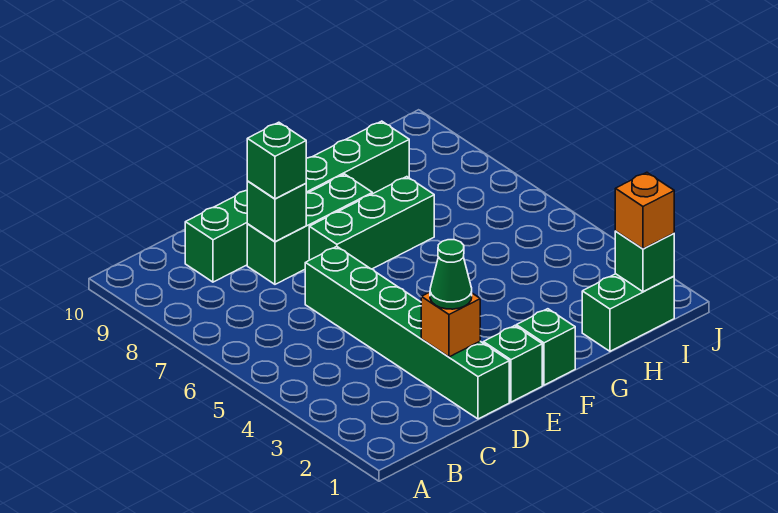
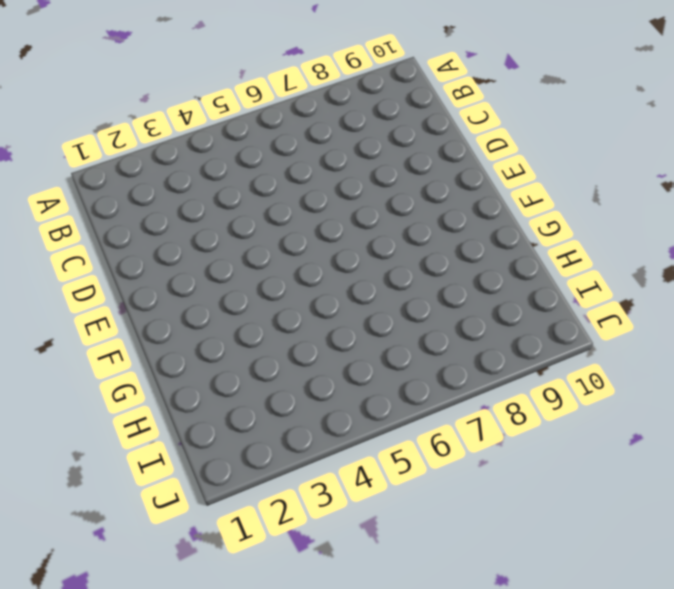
none -> green brick C9:H9 level 1
none -> green brick D1:D6 level 1
none -> green brick D8:F8 level 1

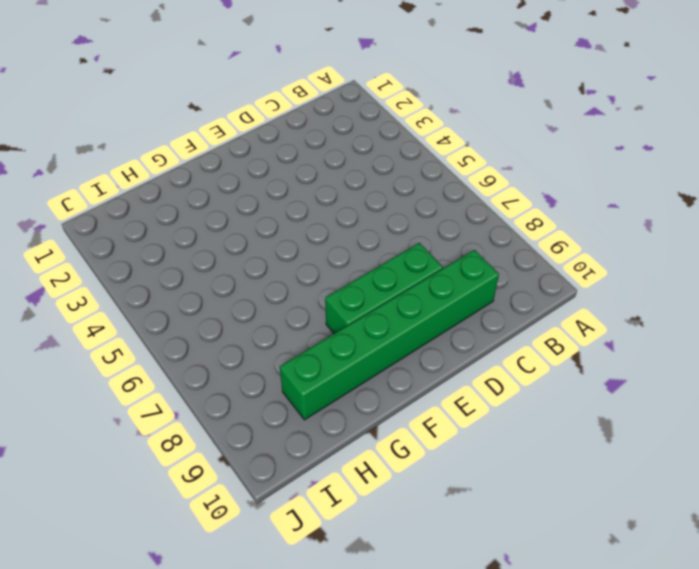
none -> green brick D1:D6 level 1
none -> green brick E1 level 1
none -> green brick E7:G7 level 1

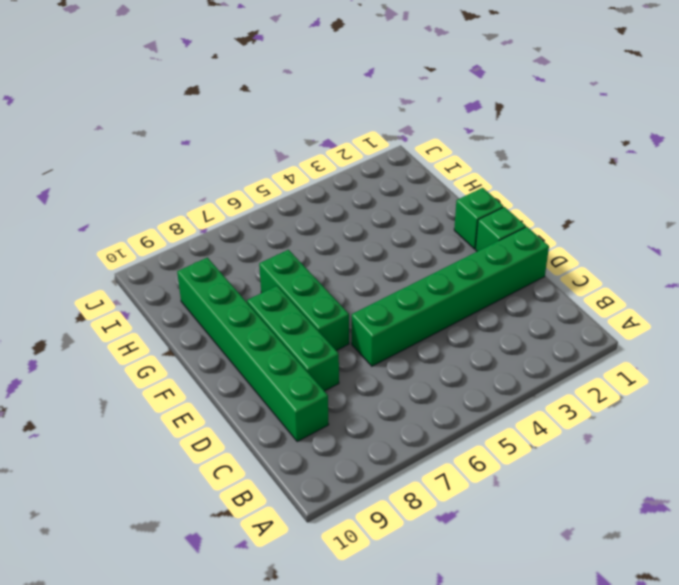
none -> green brick H1:I1 level 1
none -> orange brick D2 level 2
none -> green brick D8 level 2

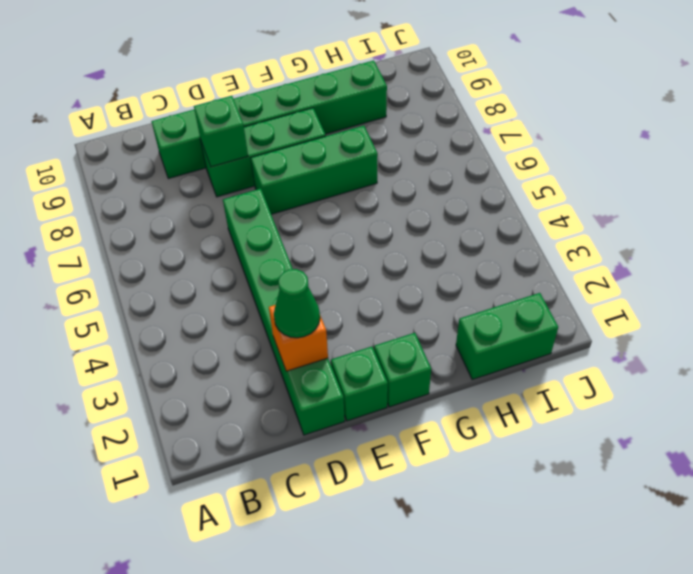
none -> green brick I1 level 2
none -> green brick D8 level 3
none -> orange brick I1 level 3

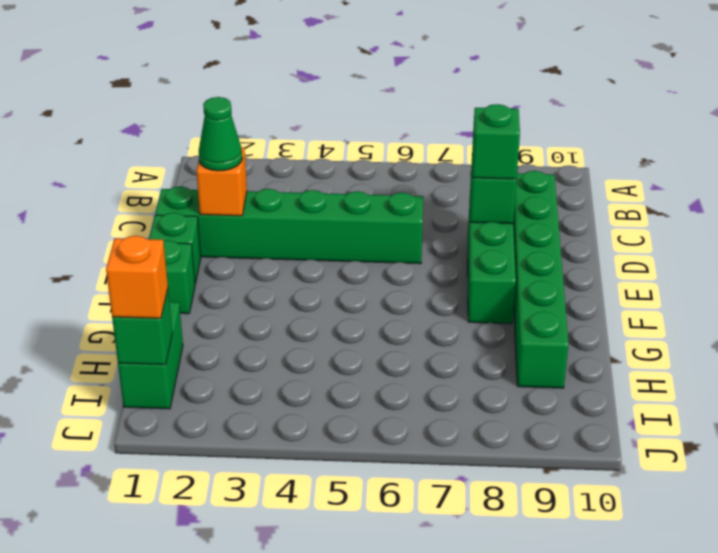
none -> green brick E7:G7 level 1

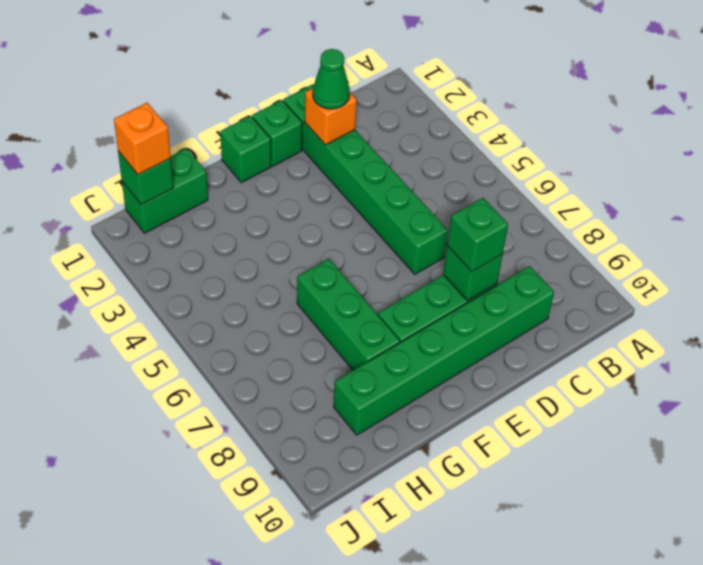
green brick G6:G8 level 1 -> green brick E7:G7 level 1

